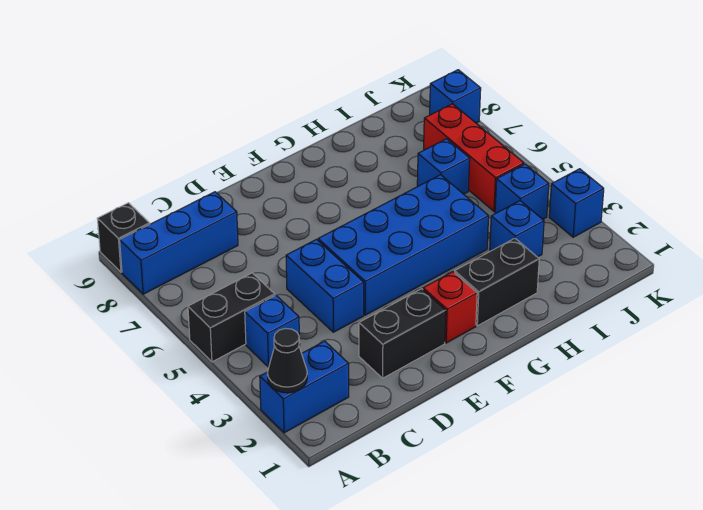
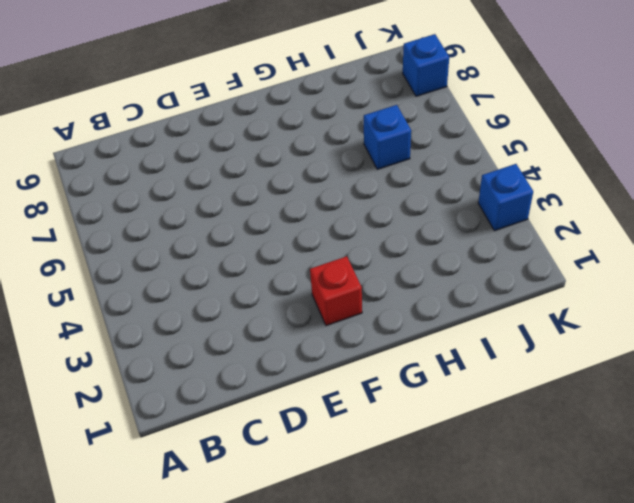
none -> blue brick A2:B2 level 1
none -> black brick A5:B5 level 1
none -> blue brick A8:C8 level 1

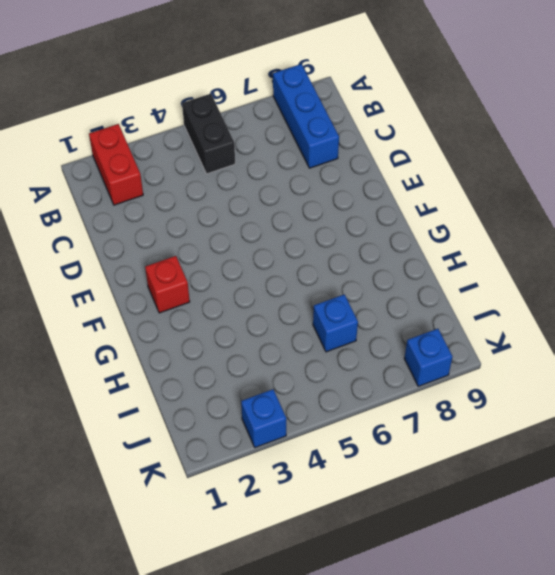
red brick A2:B2 level 1 -> blue brick A2:B2 level 1
none -> black brick A9 level 1
none -> blue brick B4 level 1
none -> black brick D2:E2 level 1

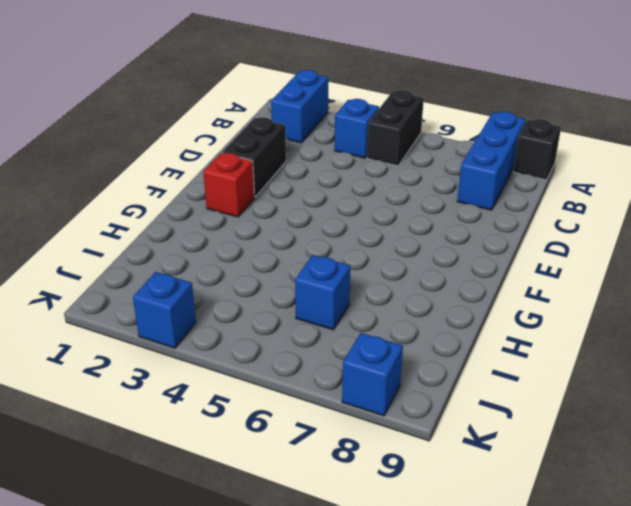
none -> blue brick D4:D5 level 1
none -> blue brick E4:H5 level 1
none -> black brick G2:H2 level 1

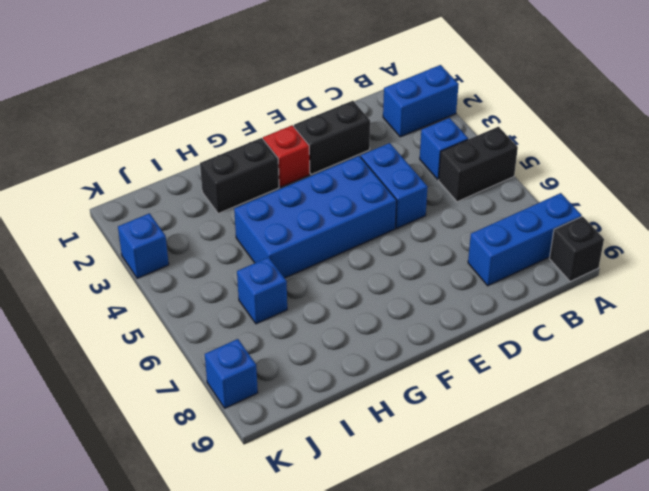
none -> blue brick I3 level 1
none -> blue brick J4 level 1
none -> red brick J5:J7 level 1

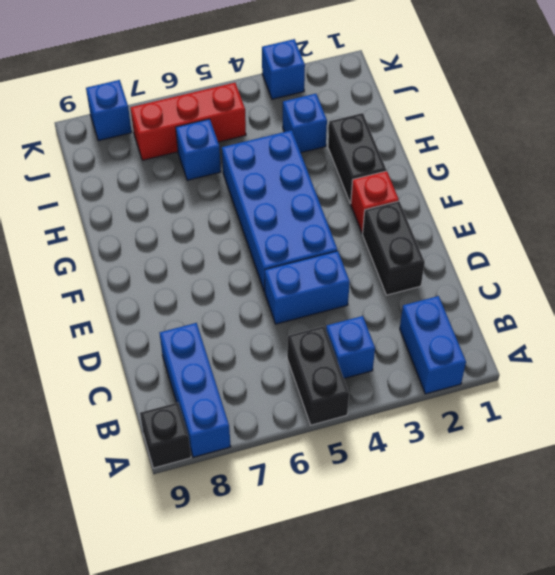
none -> blue brick J4 level 1
none -> black cone A2 level 2

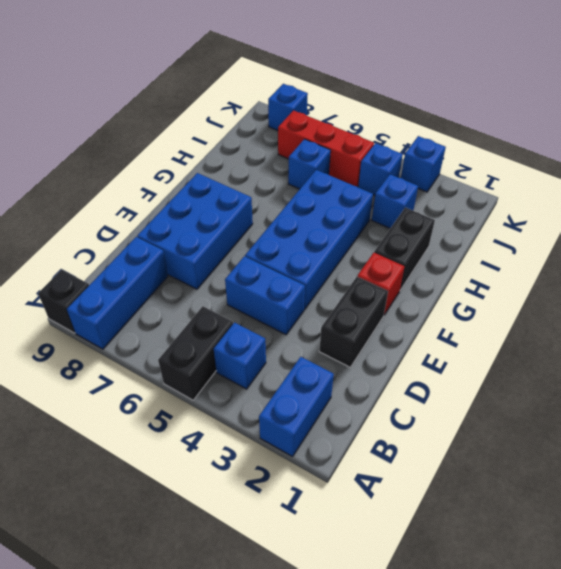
blue brick D7:F8 level 1 -> none
none -> black cone A2 level 2

